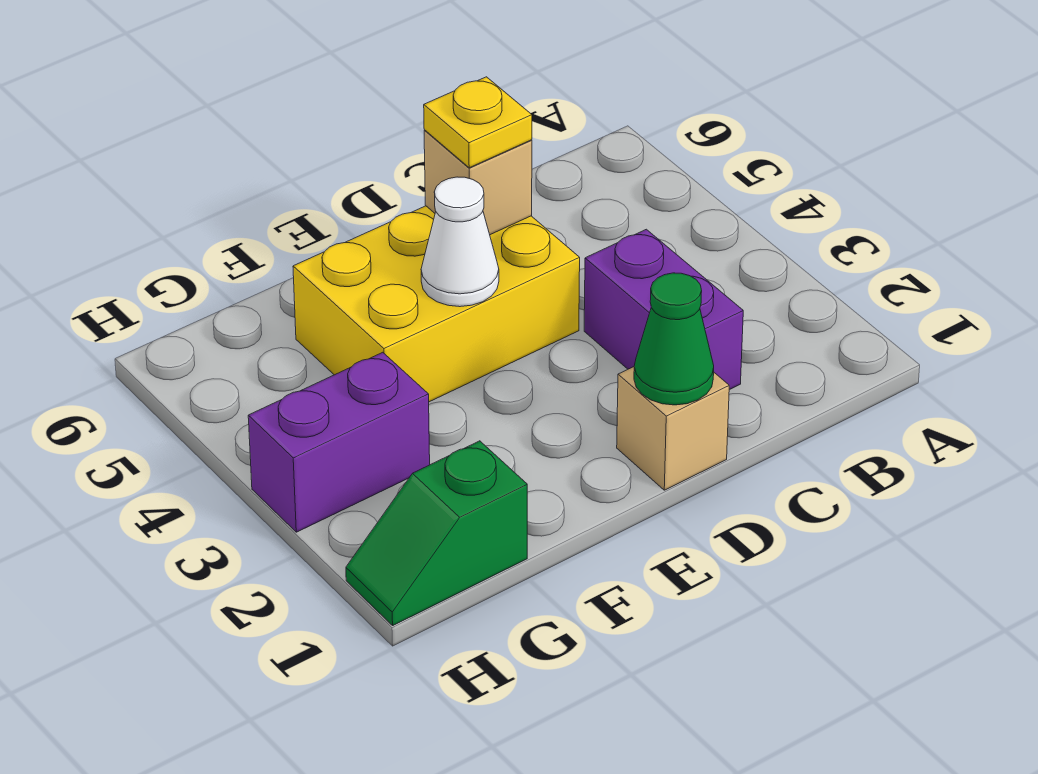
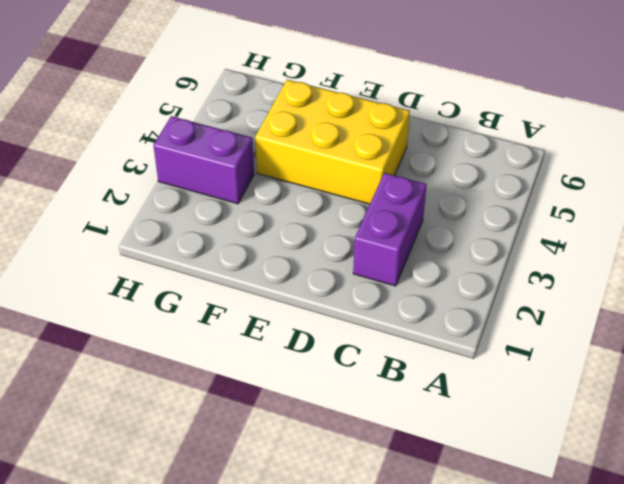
none -> tan brick D1 level 1
none -> green slope G1:H1 level 1 top G

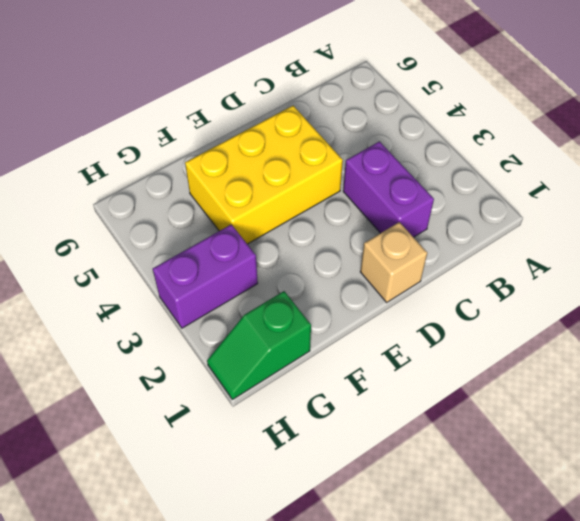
none -> green cone D1 level 2
none -> tan brick D5 level 2

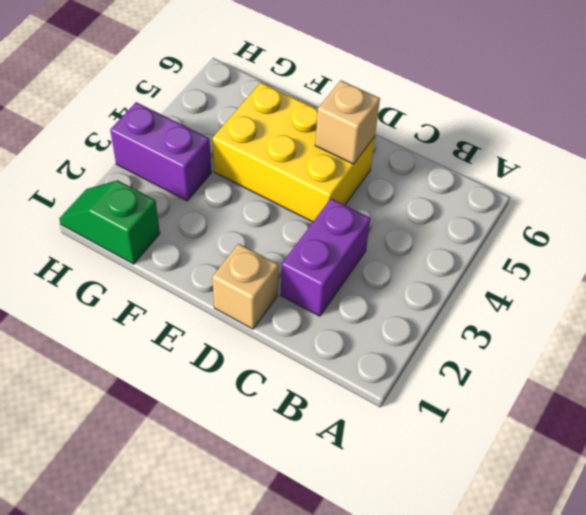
none -> green cone D1 level 2
none -> white cone E4 level 2

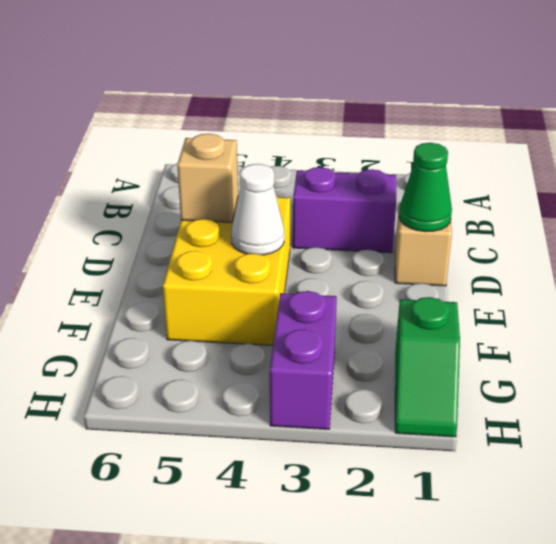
none -> yellow plate D5 level 3

